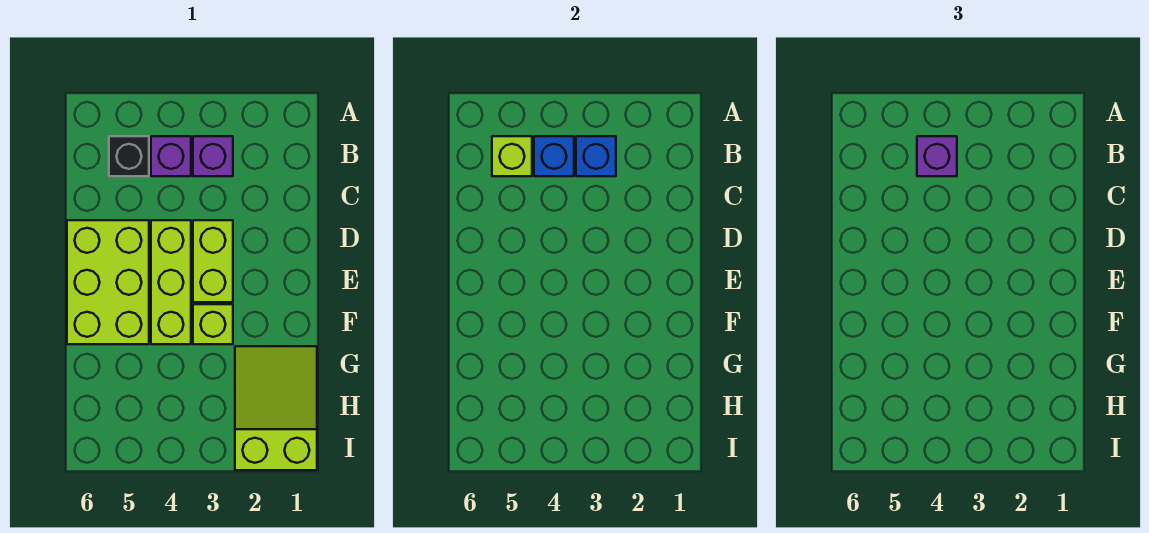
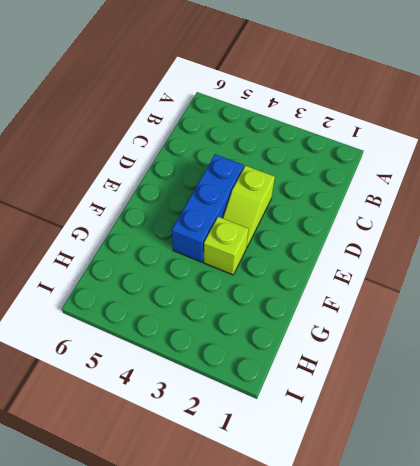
lime slope D3:E3 level 1 top D -> lime brick D3:E3 level 1
blue brick D4:F4 level 1 -> lime brick D4:F4 level 1
none -> purple brick B3 level 1
none -> purple brick B4 level 1
none -> black brick B5 level 1

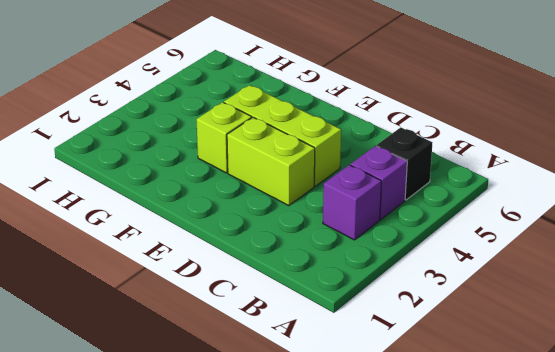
none -> lime brick D5:F6 level 1
none -> lime slope G1:I2 level 1 top I
none -> blue brick B3 level 2

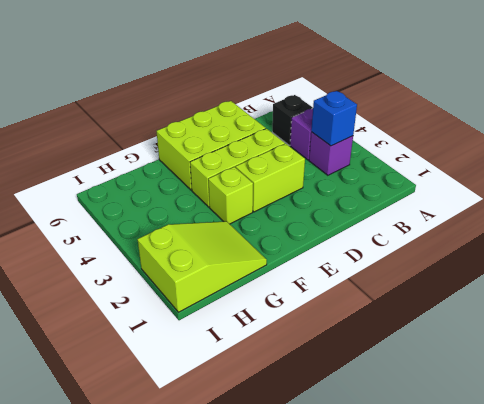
none -> blue brick B4 level 2
none -> lime brick B5 level 2
none -> purple brick B4 level 3

